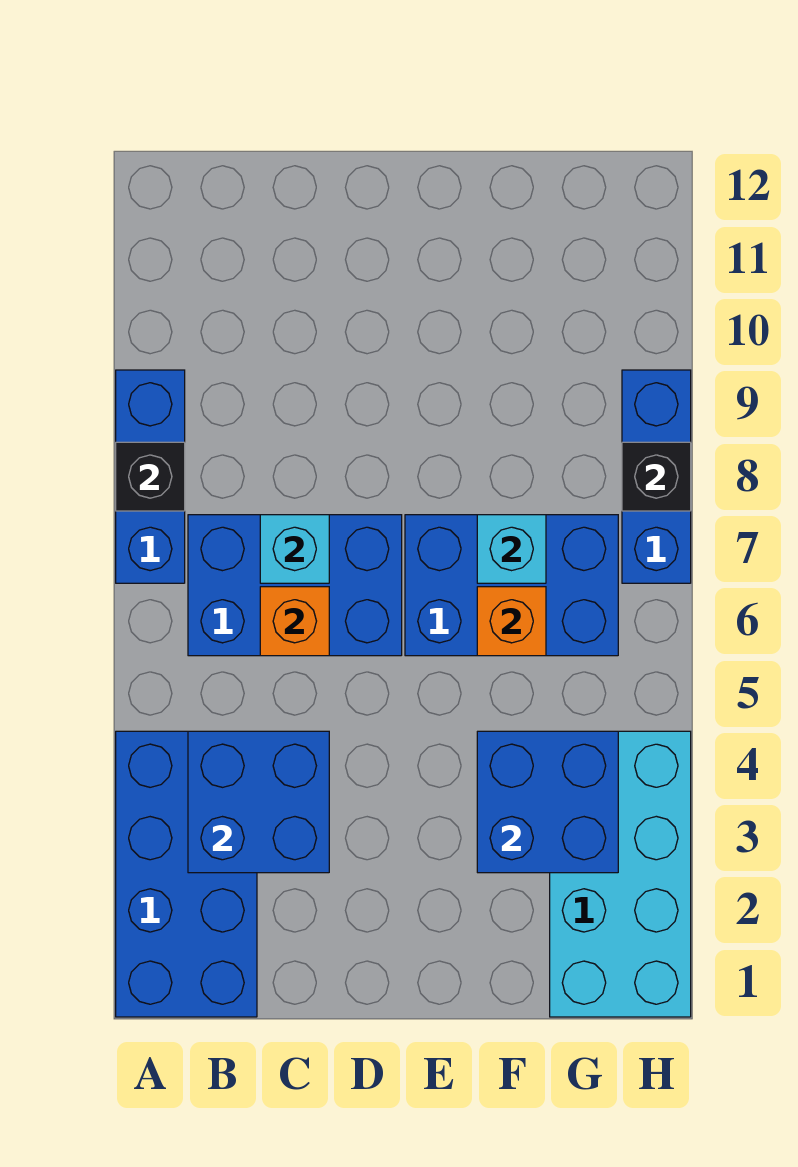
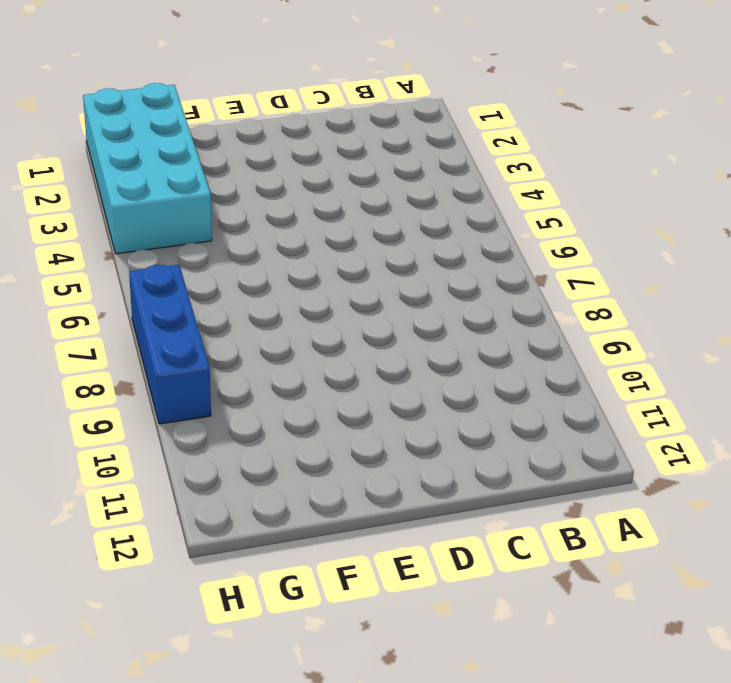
none -> blue brick A1:B4 level 1
none -> blue brick A7:A9 level 1
none -> blue brick B6:D7 level 1

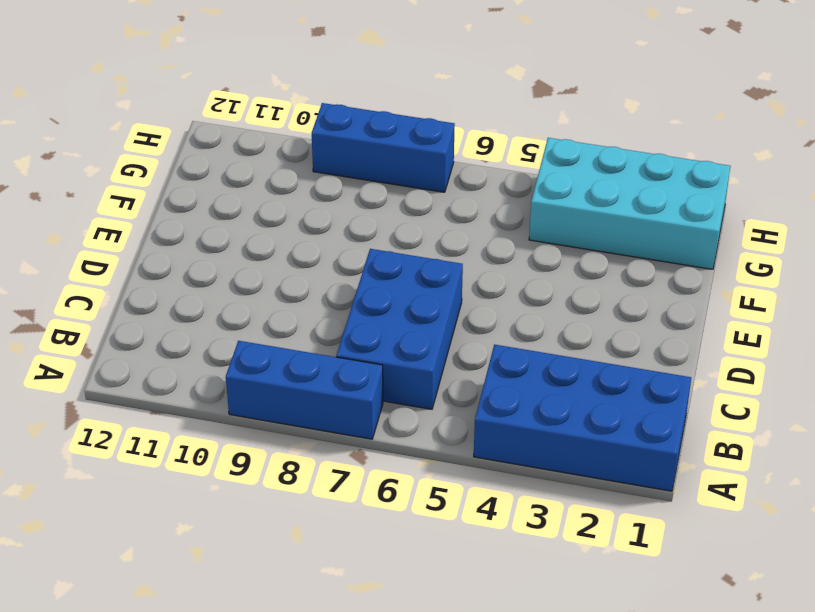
none -> blue brick E6:G7 level 1
none -> black brick A8 level 2
none -> blue brick B3:C4 level 2

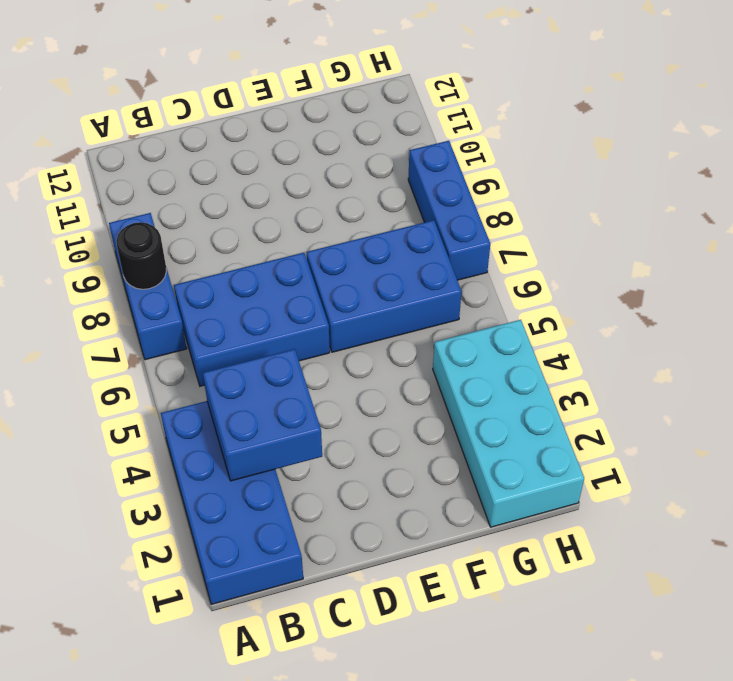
black round brick A8 level 2 -> black brick A8 level 2
none -> orange brick C6 level 2
none -> cyan brick C7 level 2
none -> blue brick F3:G4 level 2

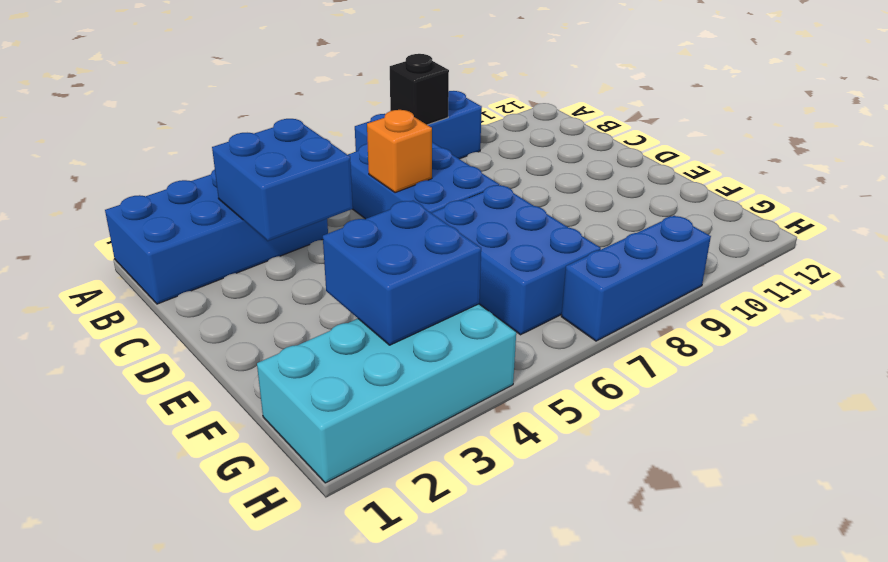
none -> cyan brick C7 level 2
none -> orange brick F6 level 2
none -> cyan brick F7 level 2

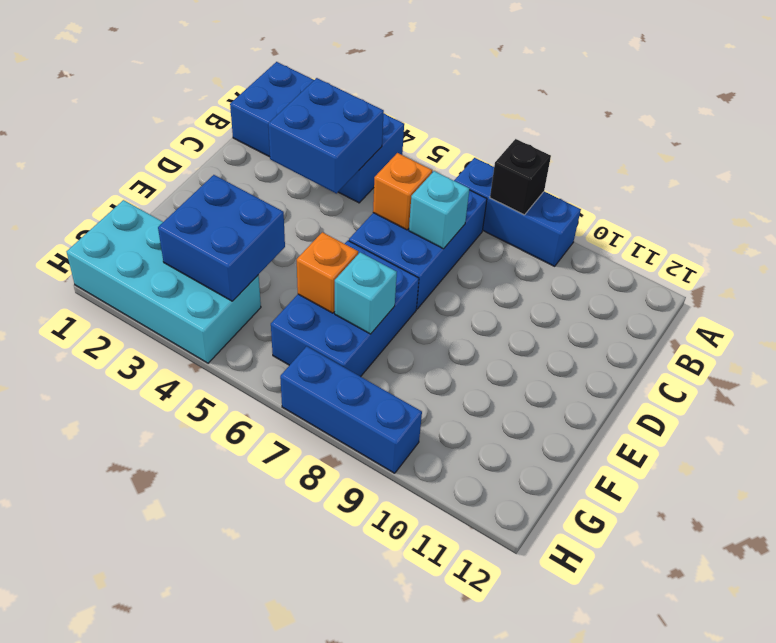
none -> black brick H8 level 2

